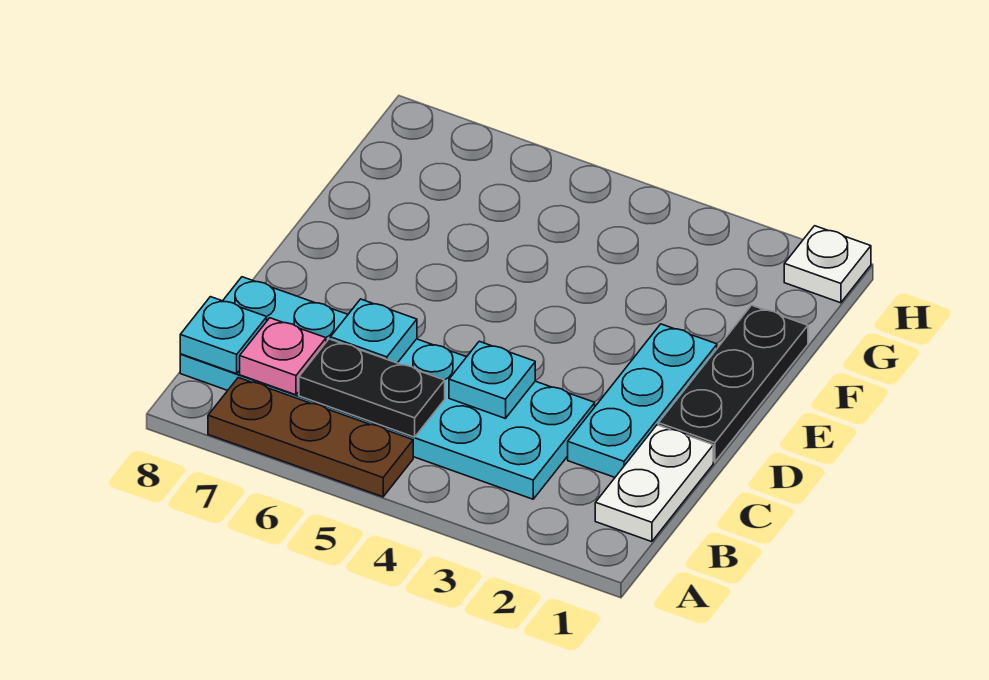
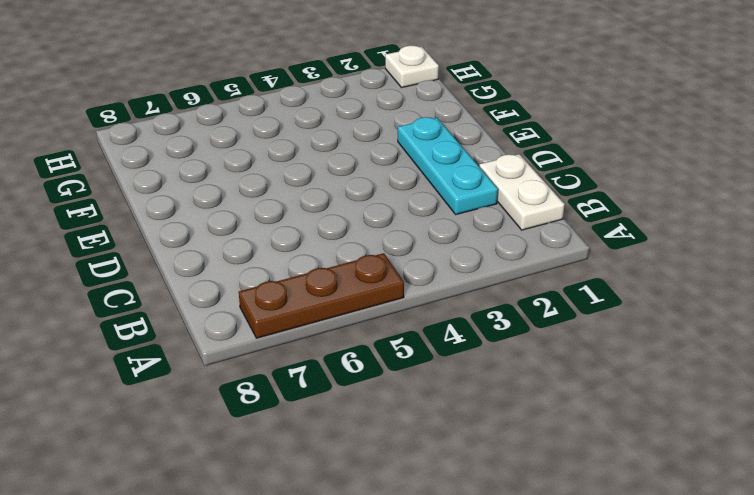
none -> cyan plate B3:C8 level 1
none -> black plate D1:F1 level 1

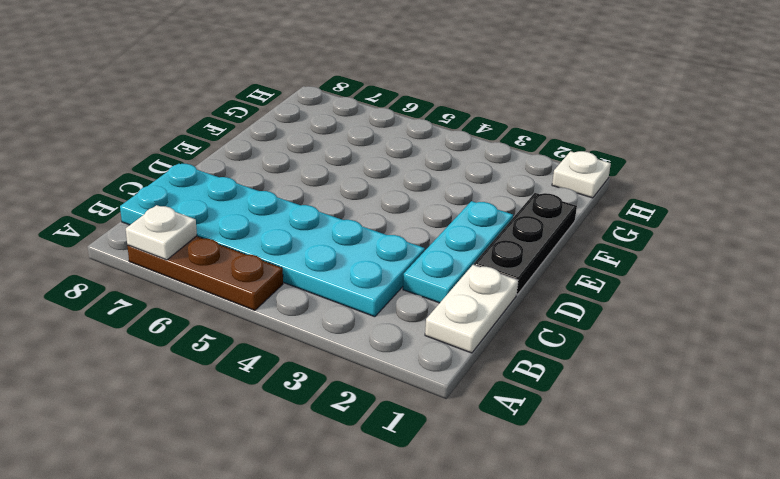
white plate A7 level 2 -> none
none -> black plate B5:B6 level 2
none -> pink plate B7 level 2

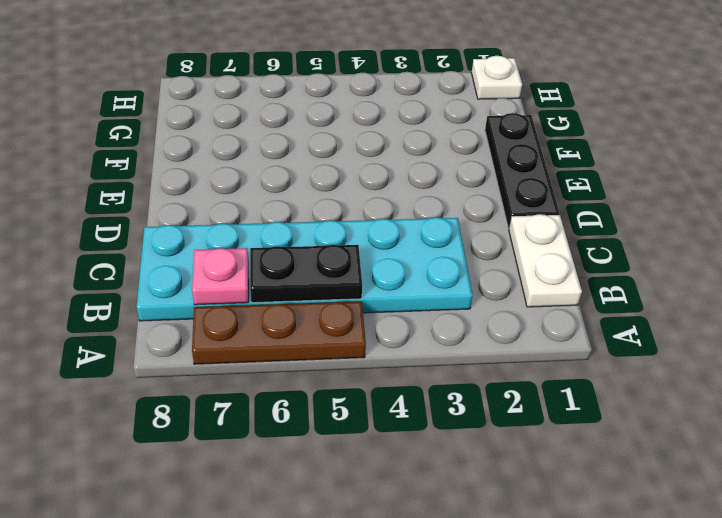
none -> cyan plate C2:E2 level 1
none -> cyan plate B8 level 2

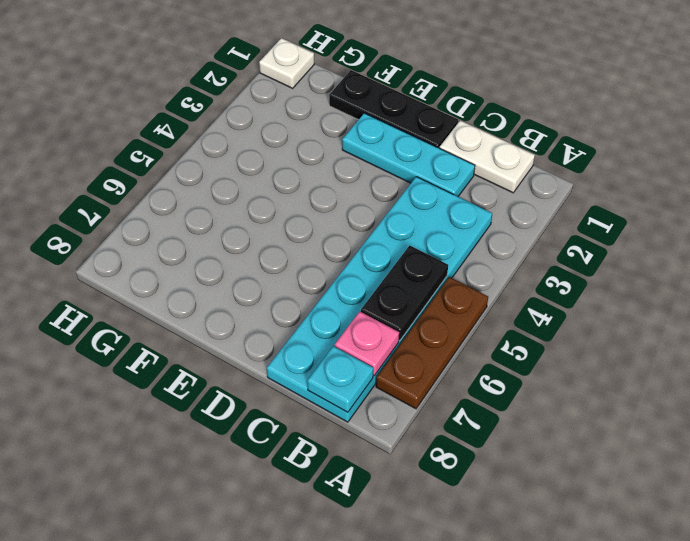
none -> cyan plate C4 level 2
none -> cyan plate C6 level 2

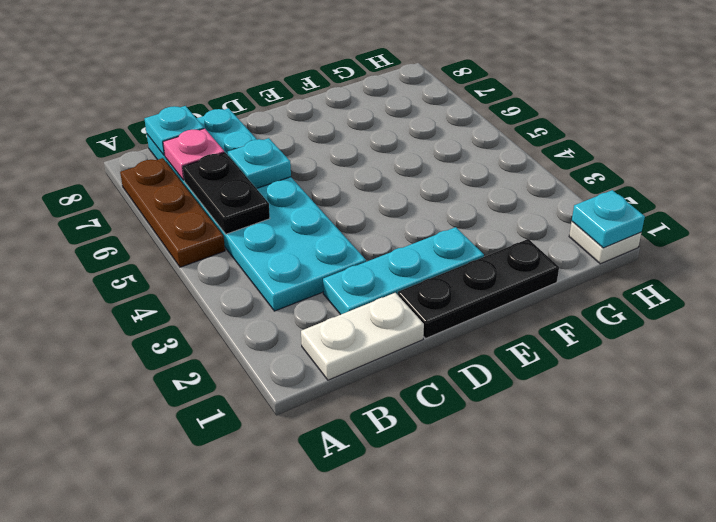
cyan plate H1 level 2 -> cyan plate C4 level 2

